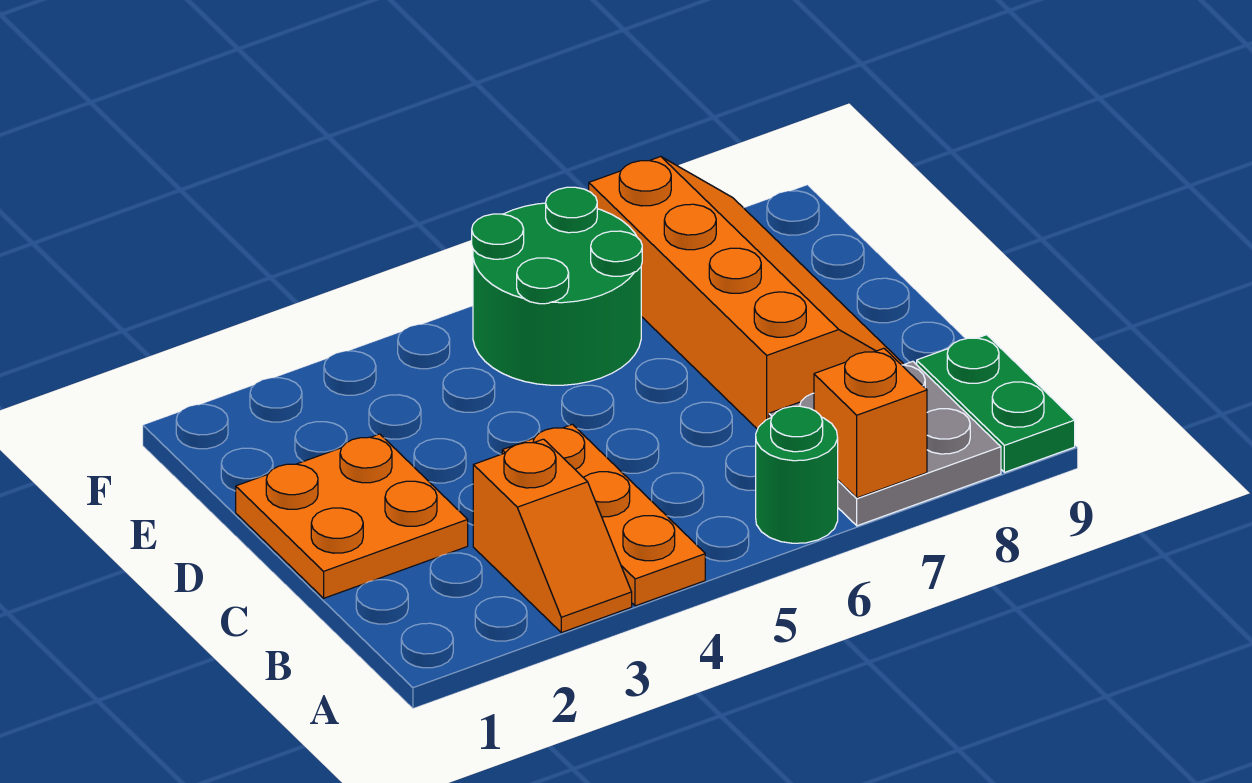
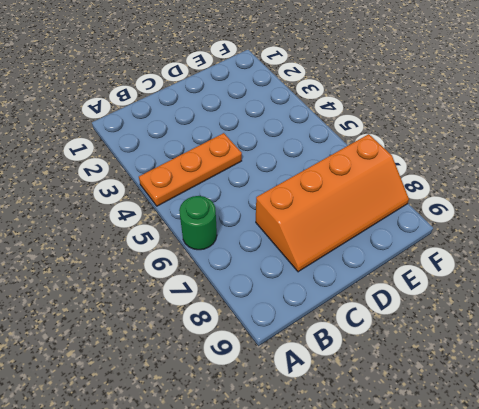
none -> orange slope A3:B3 level 1 top B
none -> grey plate A7:B8 level 1

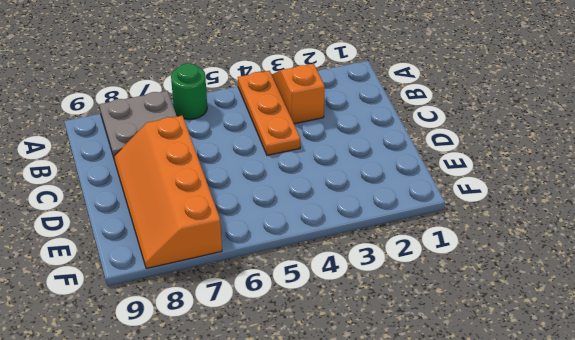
none -> green plate A9:B9 level 1
none -> orange plate C1:D2 level 1

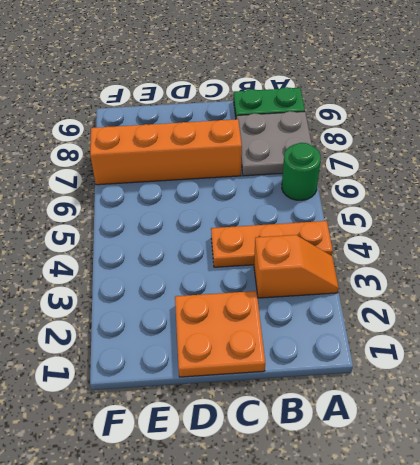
none -> green round brick E5:F6 level 1
none -> orange brick A7 level 2

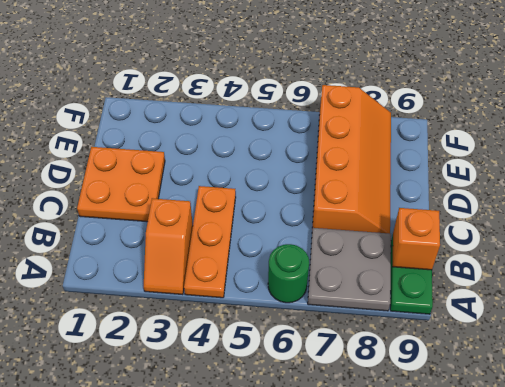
orange brick B9 level 2 -> orange brick A7 level 2
none -> green round brick E5:F6 level 1

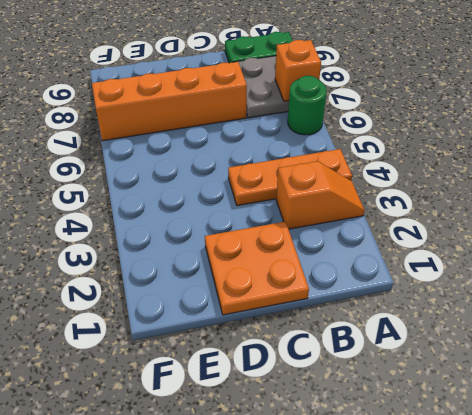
none -> green round brick E5:F6 level 1

